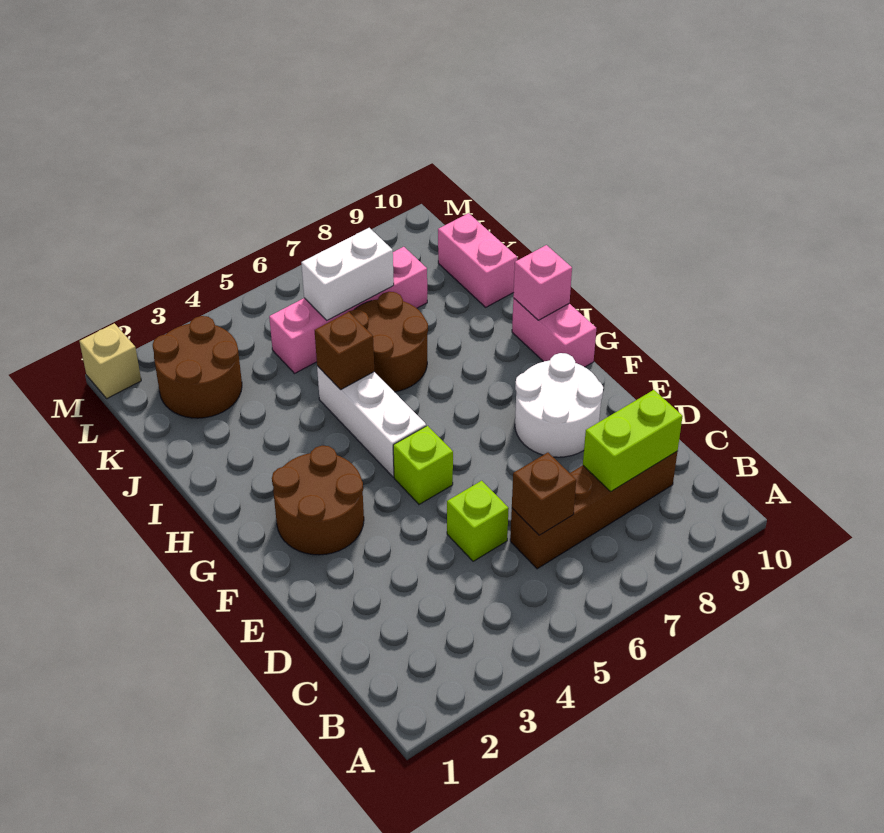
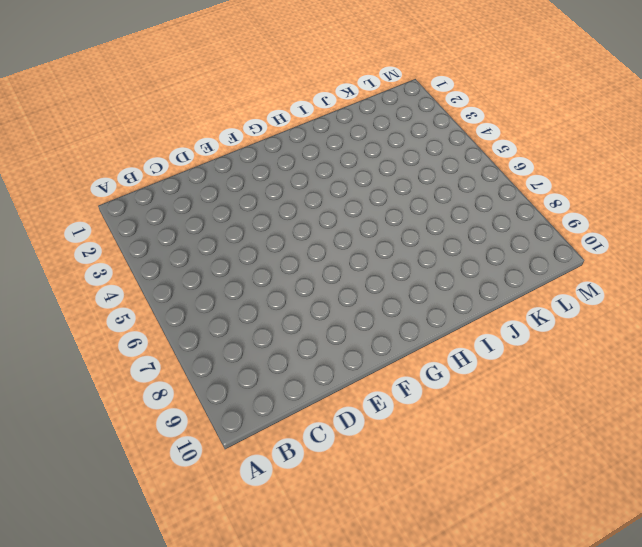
none -> brown brick C6:C9 level 1
none -> lime brick D5 level 1
none -> white round brick E8:F9 level 1

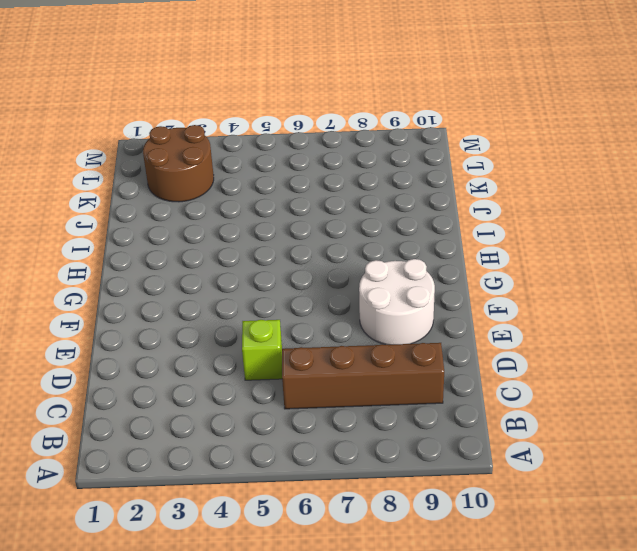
none -> brown round brick F2:G3 level 1
none -> lime brick F5 level 1
none -> white brick G5:I5 level 1

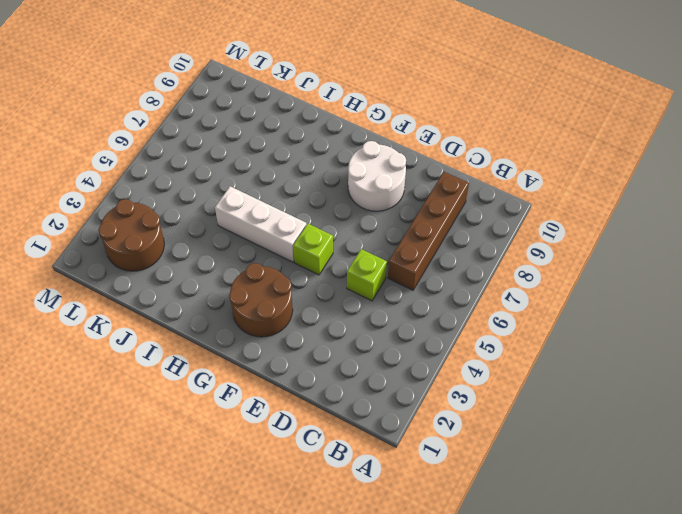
none -> pink brick G10:H10 level 1
none -> brown round brick I6:J7 level 1
none -> pink brick J10:K10 level 1

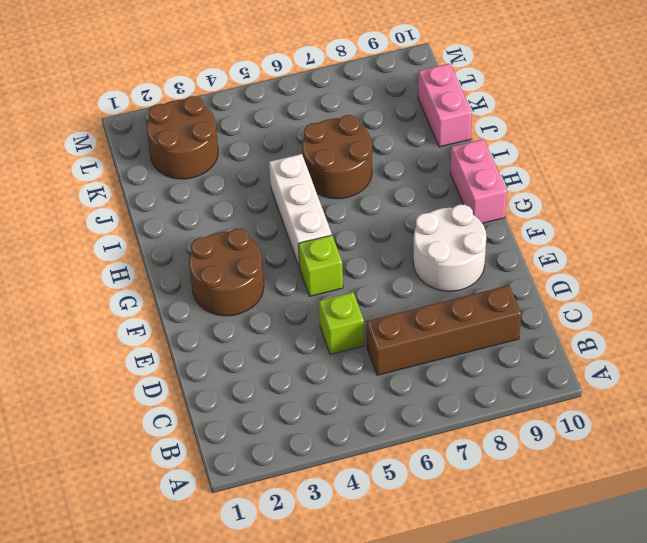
none -> pink brick K5:K8 level 1
none -> tan brick M1 level 1
none -> brown brick C6 level 2

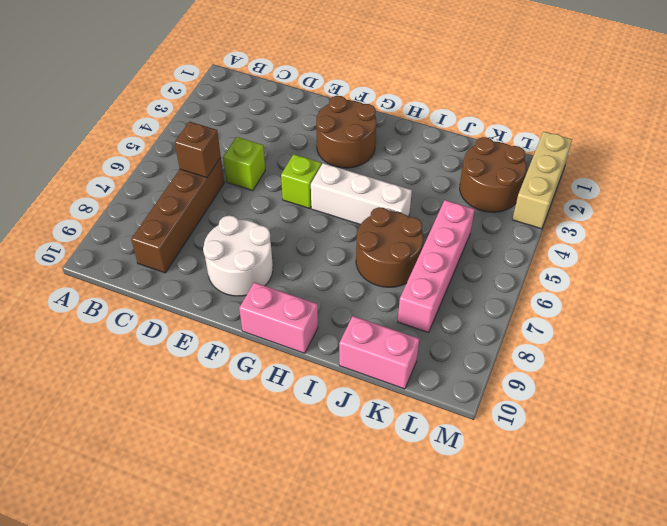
tan brick M1:M3 level 1 -> tan brick M1 level 1
none -> lime brick C8:C9 level 2
none -> pink brick H10 level 2
none -> brown brick I5 level 2

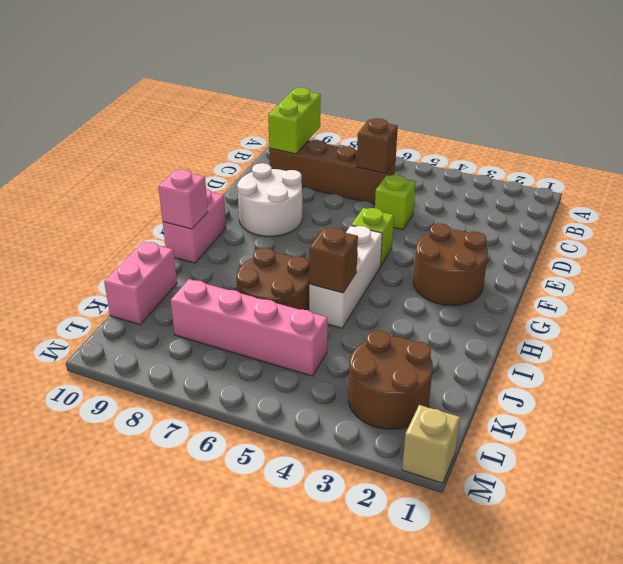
lime brick B9:C9 level 2 -> lime brick C8:C9 level 2
none -> white brick K6:K7 level 2

